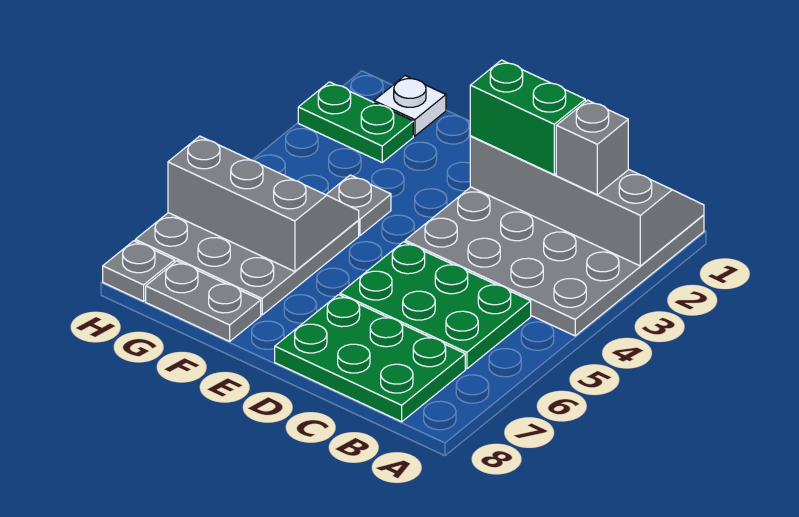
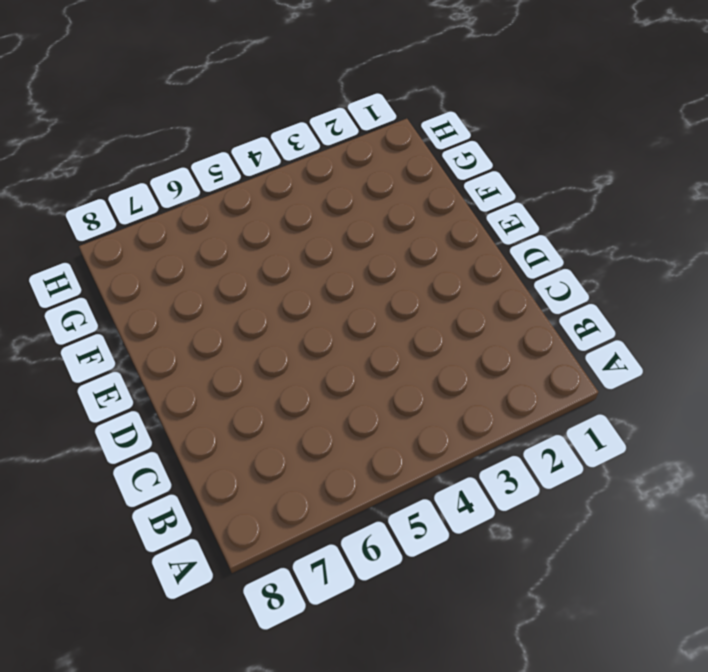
none -> grey plate A1:D4 level 1
none -> green plate B5:D6 level 1
none -> green plate B7:D8 level 1

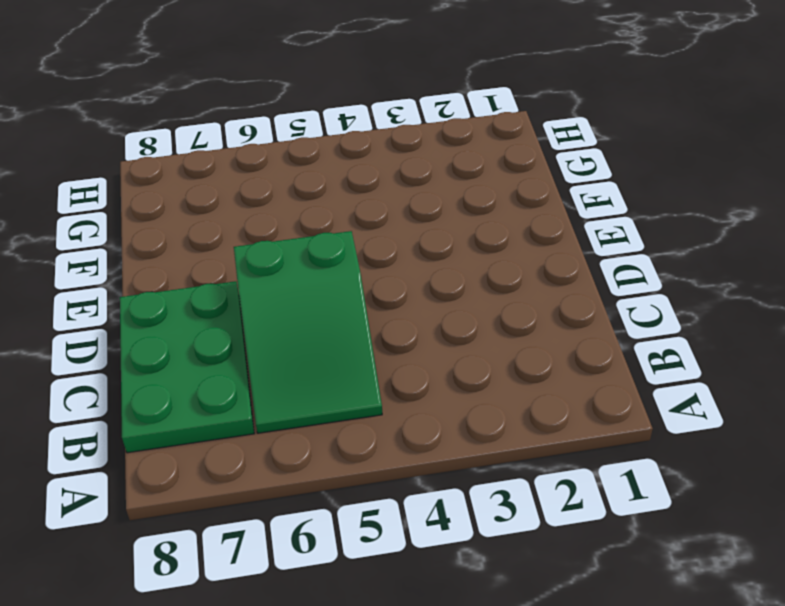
green slope B5:D6 level 1 top D -> green plate B5:D6 level 1
none -> grey plate A1:D4 level 1
none -> grey plate F4 level 1
none -> grey plate F5:H7 level 1

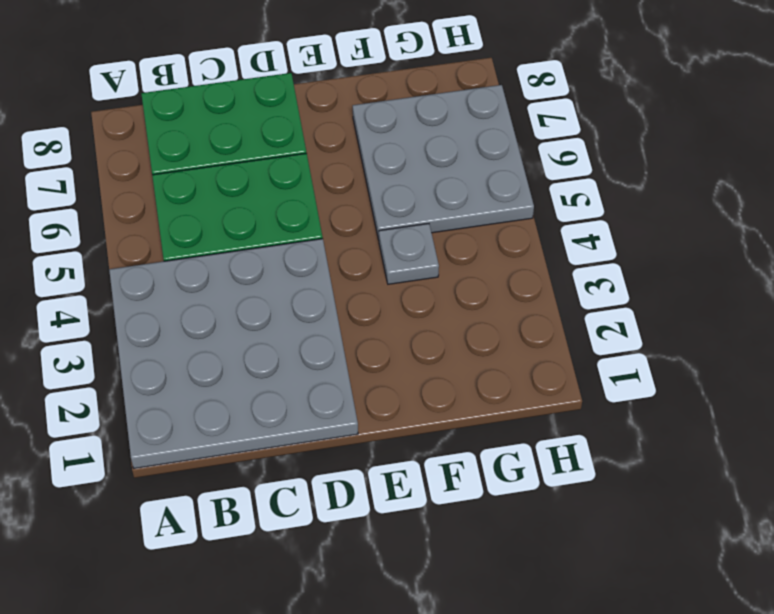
none -> grey plate F8:G8 level 1
none -> white plate G1 level 1
none -> green plate G2:H2 level 1

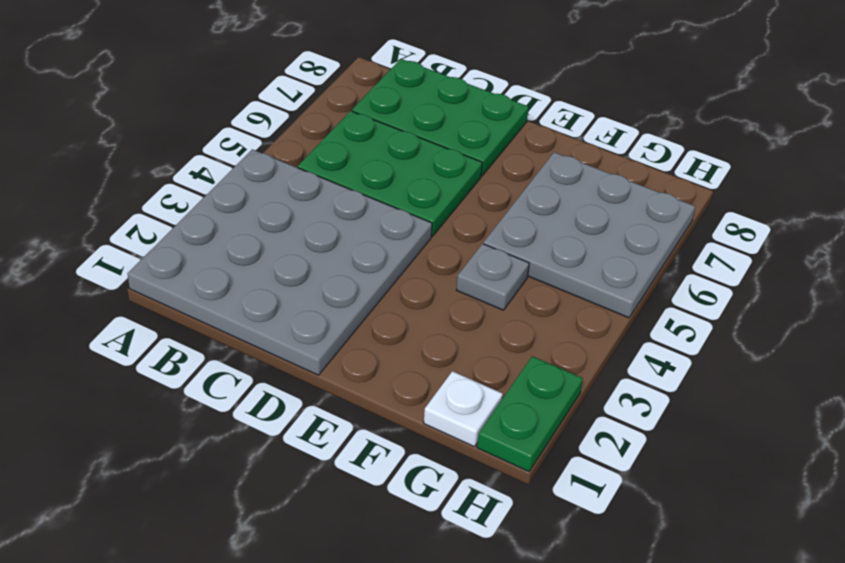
green plate H1:H2 level 1 -> green plate G2:H2 level 1
none -> grey plate F8:G8 level 1
none -> grey plate H8 level 1
none -> grey slope A1:D2 level 2 top 2

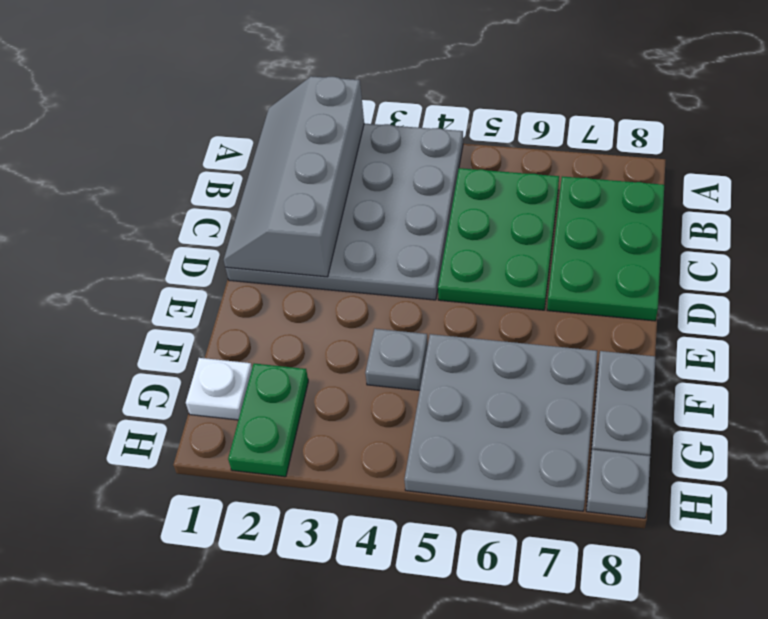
none -> grey slope F5:H6 level 2 top 6
none -> grey brick B2 level 3
none -> green brick C2:D2 level 3

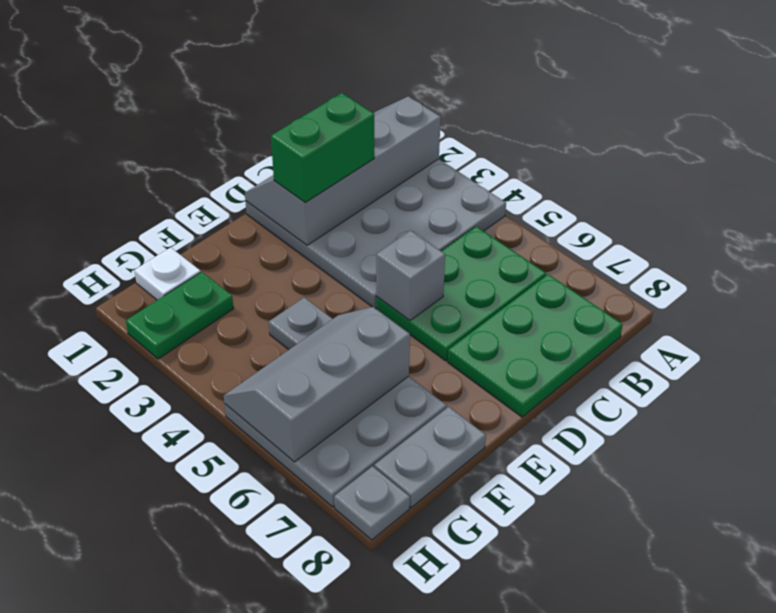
grey brick D5 level 2 -> grey brick B2 level 3

